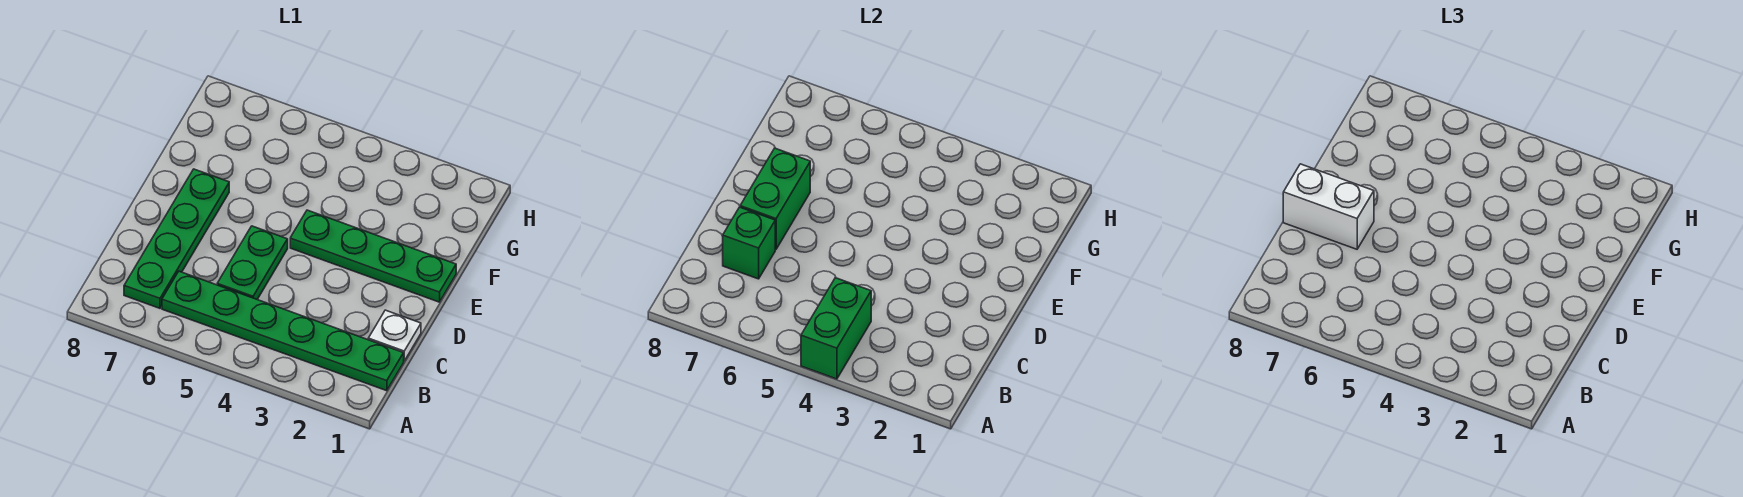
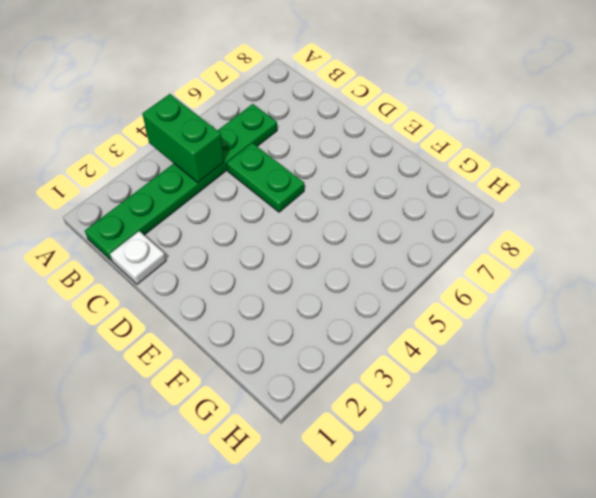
none -> green plate B7:E7 level 1
none -> green plate E1:E4 level 1

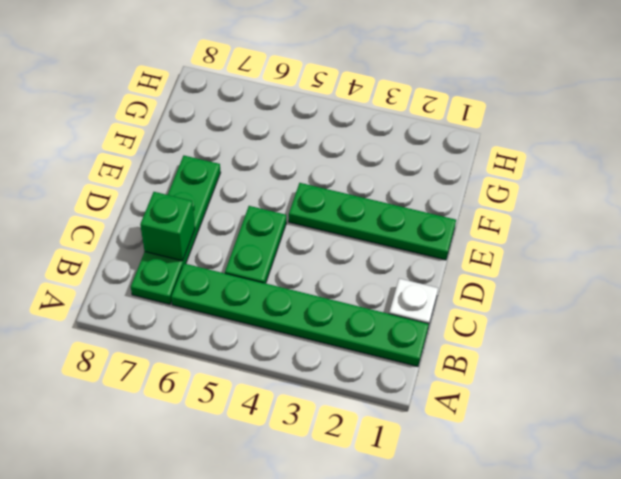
none -> green brick A4:B4 level 2
none -> green brick D7:E7 level 2

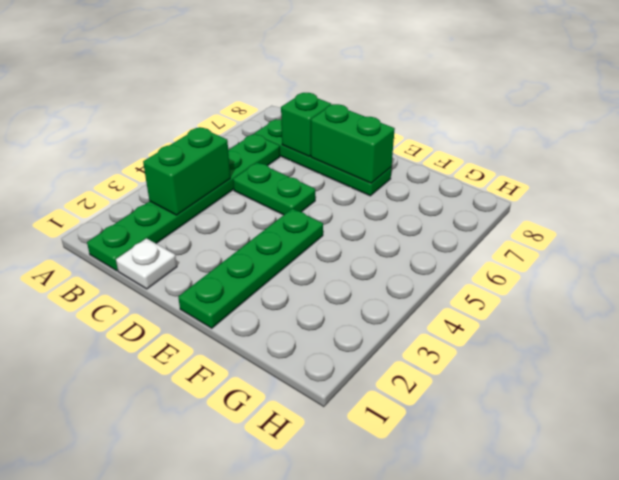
green brick B3:B4 level 2 -> green brick A4:B4 level 2
none -> white brick D7:D8 level 3

